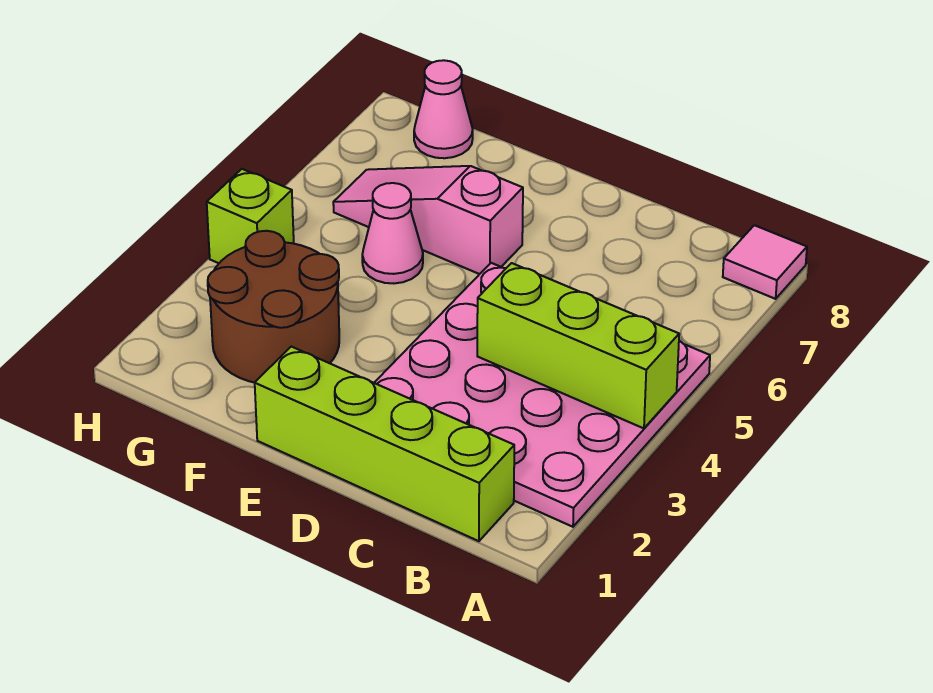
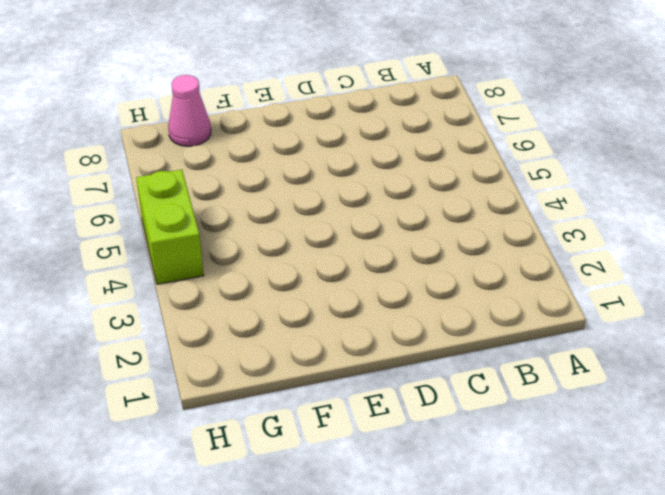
lime brick H4:H5 level 1 -> lime brick H4 level 1
none -> pink plate A2:D5 level 1
none -> pink tile A8 level 1

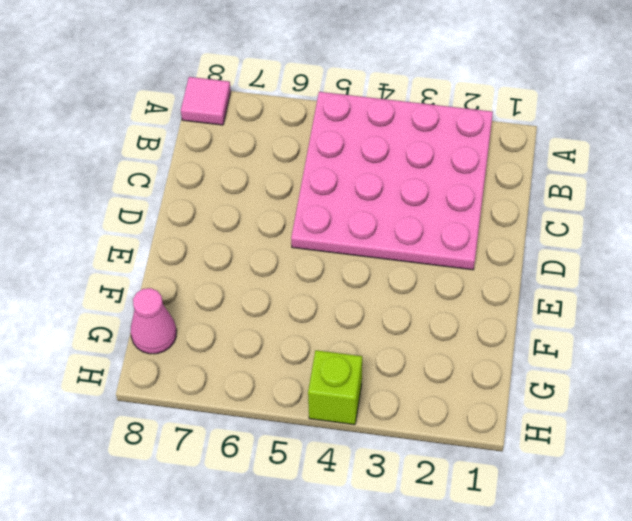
none -> lime brick B1:E1 level 1
none -> pink slope E6:G6 level 1 top E

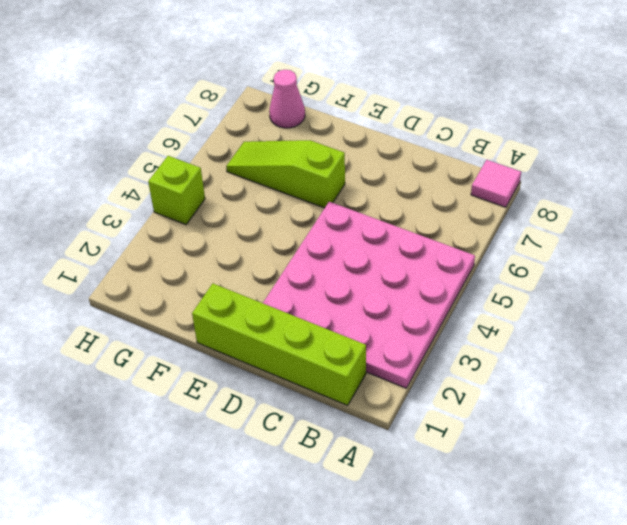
lime slope E6:G6 level 1 top E -> pink slope E6:G6 level 1 top E
none -> brown round brick F2:G3 level 1
none -> pink cone F5 level 1

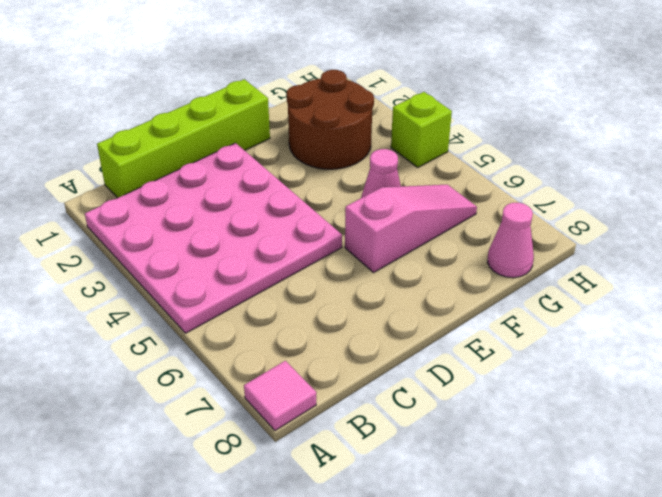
none -> lime brick A4:C4 level 2

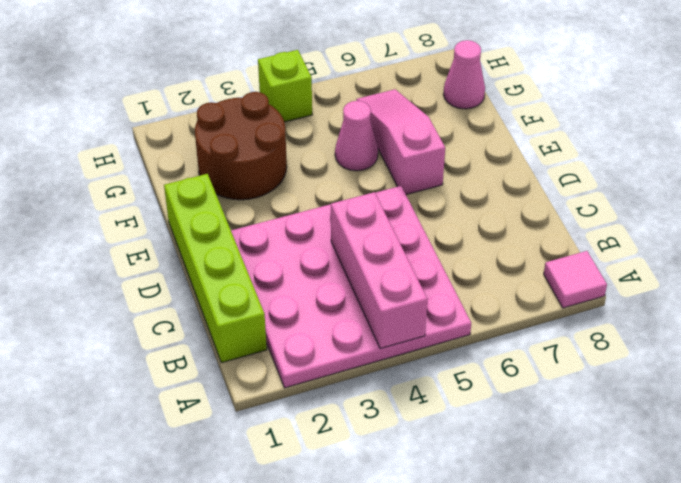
pink brick A4:C4 level 2 -> lime brick A4:C4 level 2

